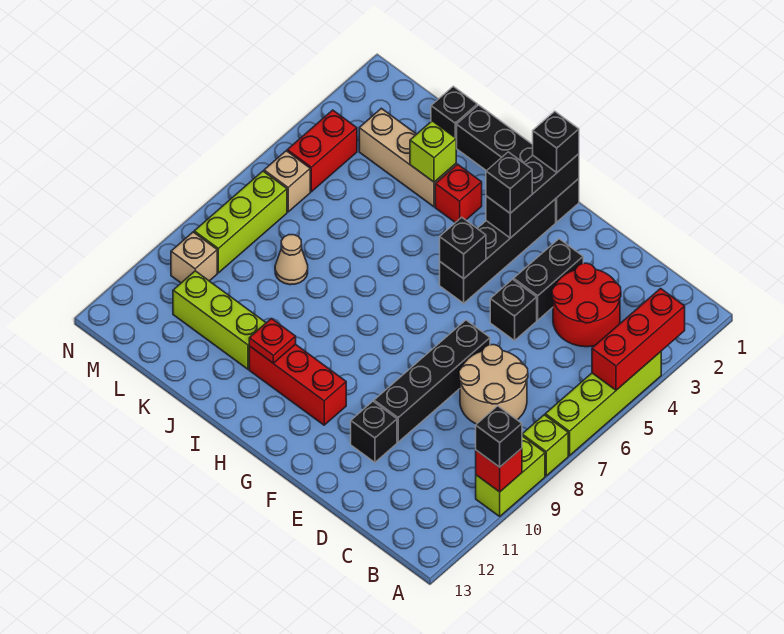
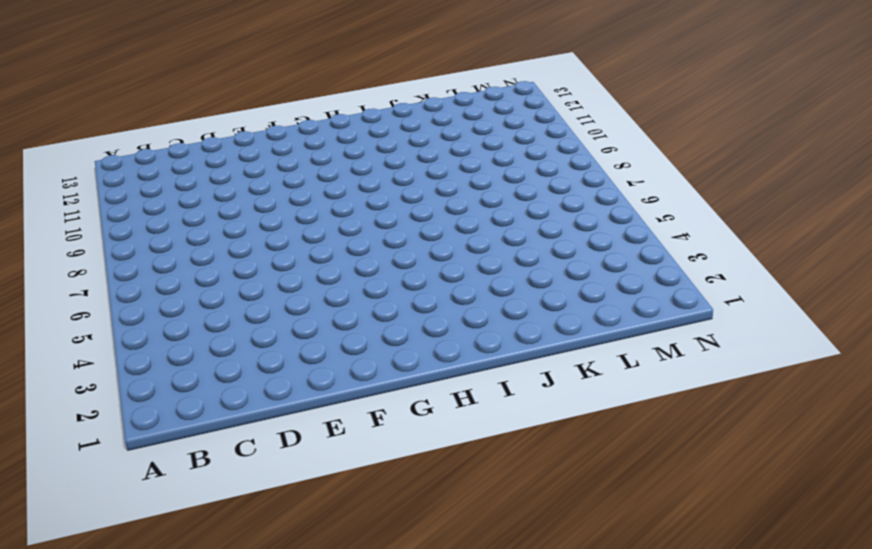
none -> lime brick A4:A7 level 1
none -> lime brick A8 level 1
none -> lime brick A9:A10 level 1
none -> red round brick C3:D4 level 1

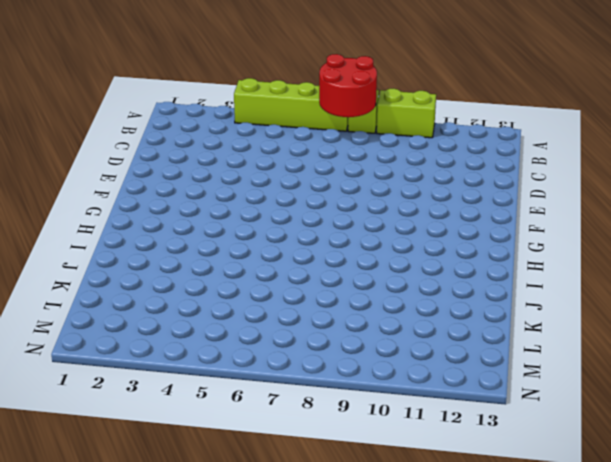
red round brick A7:B8 level 2 -> red round brick C3:D4 level 1
none -> tan round brick C7:D8 level 1
none -> black brick E3:E4 level 1
none -> black brick E5 level 1
none -> black brick E7:E10 level 1

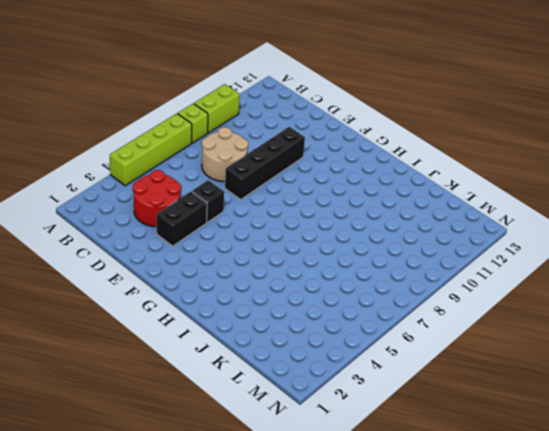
none -> black brick E11 level 1
none -> black brick G1:J1 level 1
none -> black brick G2:G5 level 1
none -> red brick G11:I11 level 1

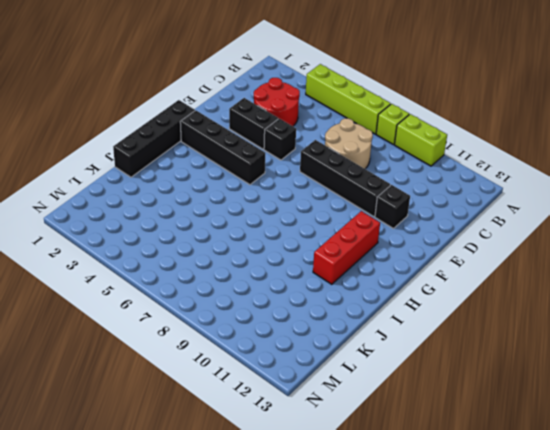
none -> red brick I3 level 1
none -> tan brick J3:L3 level 1
none -> lime brick J11:L11 level 1
none -> black brick K1 level 1

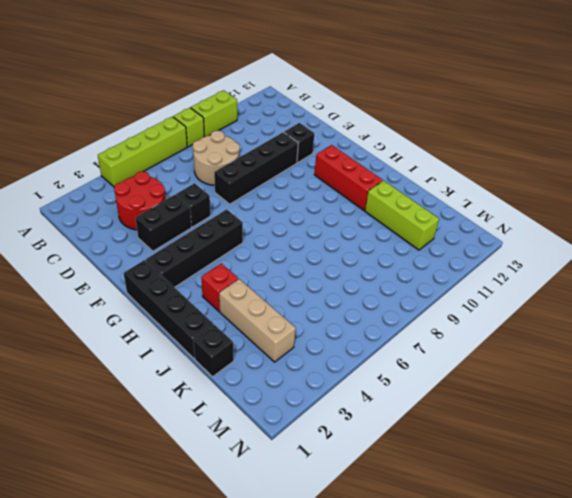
none -> tan cone K8 level 1
none -> red brick M4:M5 level 1
none -> tan brick M6 level 1
none -> lime brick M7:M9 level 1

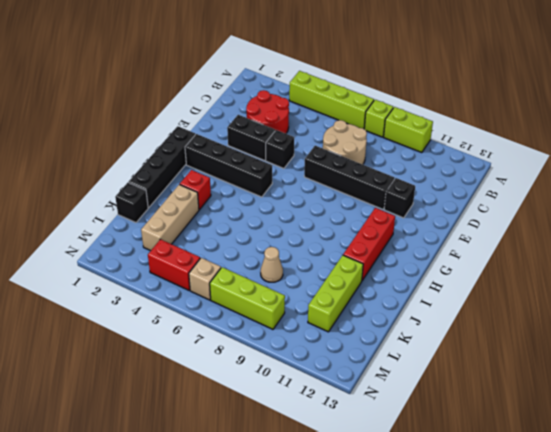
none -> tan brick M10 level 1
none -> red brick A3:A5 level 2
none -> red brick A10 level 2
none -> black brick G1:G3 level 2

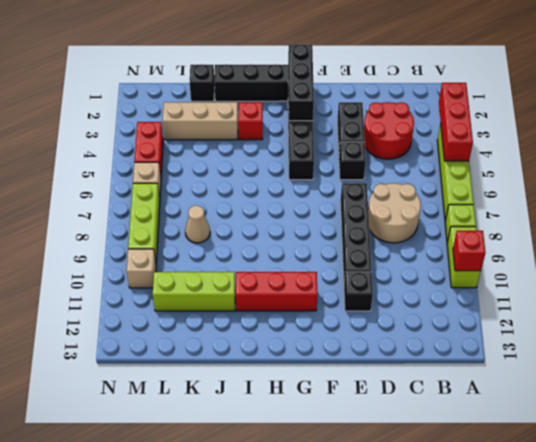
none -> black brick G5 level 2
none -> red plate I11 level 2
none -> lime brick J3 level 2
none -> black brick A10 level 3

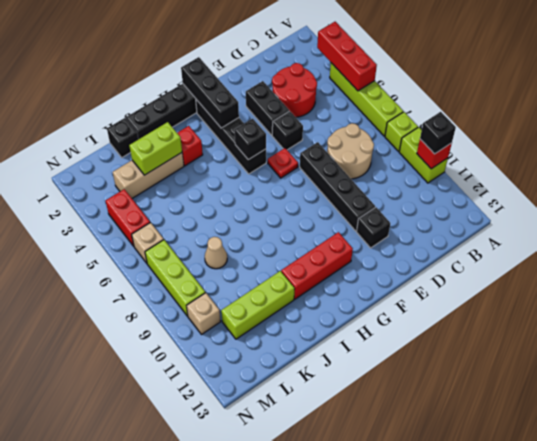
red plate F6 level 1 -> red plate I11 level 2
lime brick J3:K3 level 2 -> lime brick J3 level 2
none -> black brick G1 level 3
none -> black brick G3 level 3

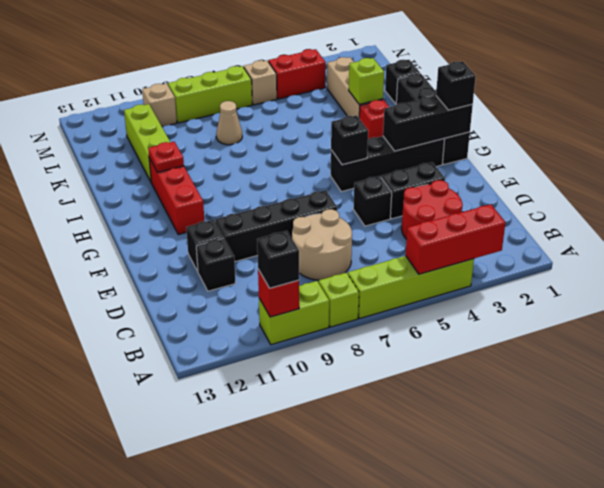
black brick D11 level 1 -> black brick G3 level 3

